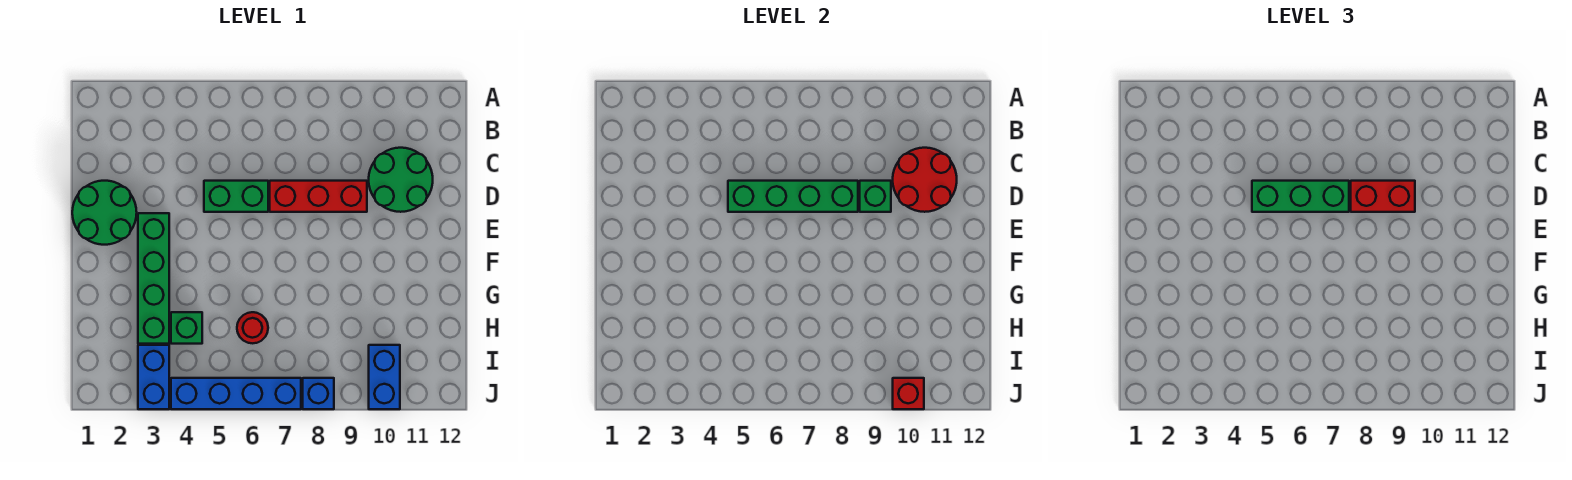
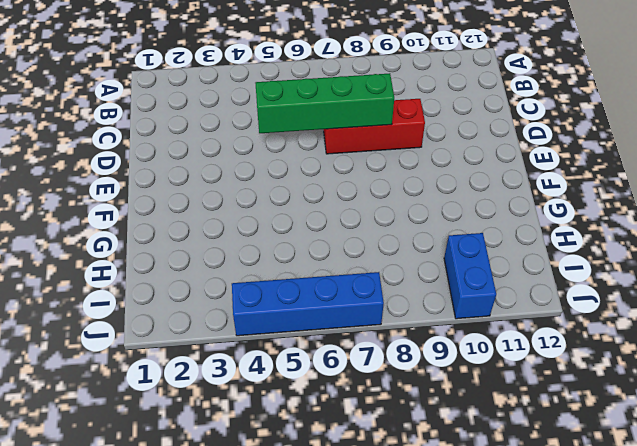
none -> green round brick C10:D11 level 1
none -> green round brick D1:E2 level 1
none -> green brick D5:D6 level 1

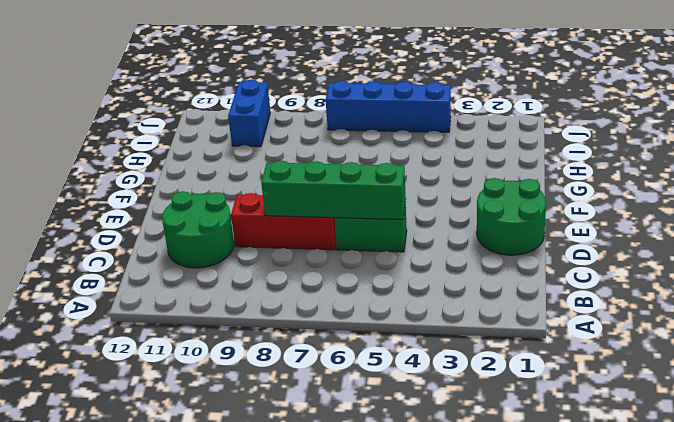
none -> green brick E3:H3 level 1
none -> green brick H4 level 1
none -> red round brick H6 level 1

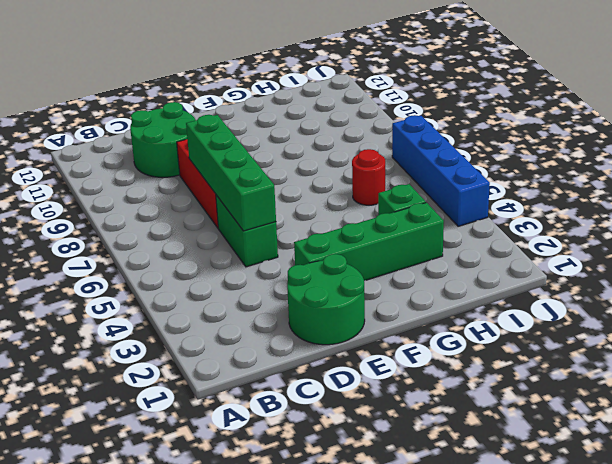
none -> blue brick I3:J3 level 1
none -> blue brick I10:J10 level 1
none -> blue brick J8 level 1

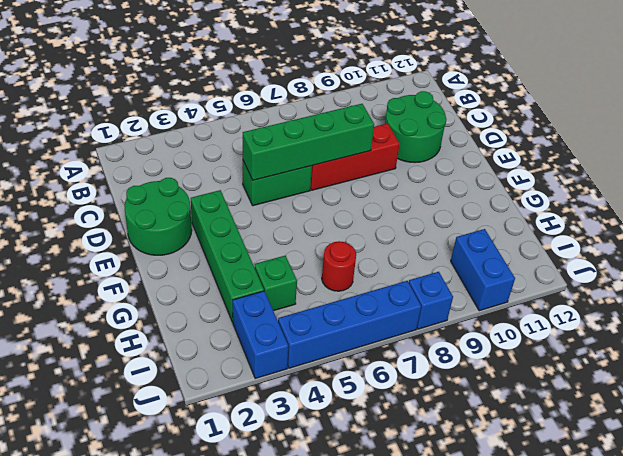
none -> red round brick C10:D11 level 2
none -> green brick D9 level 2
none -> red brick J10 level 2

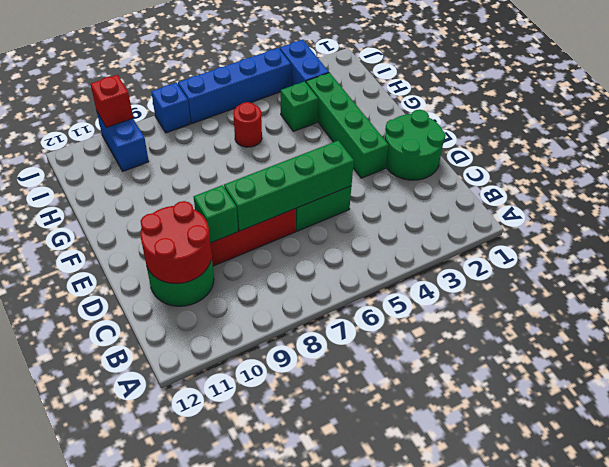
none -> green brick D5:D7 level 3
none -> red brick D8:D9 level 3

